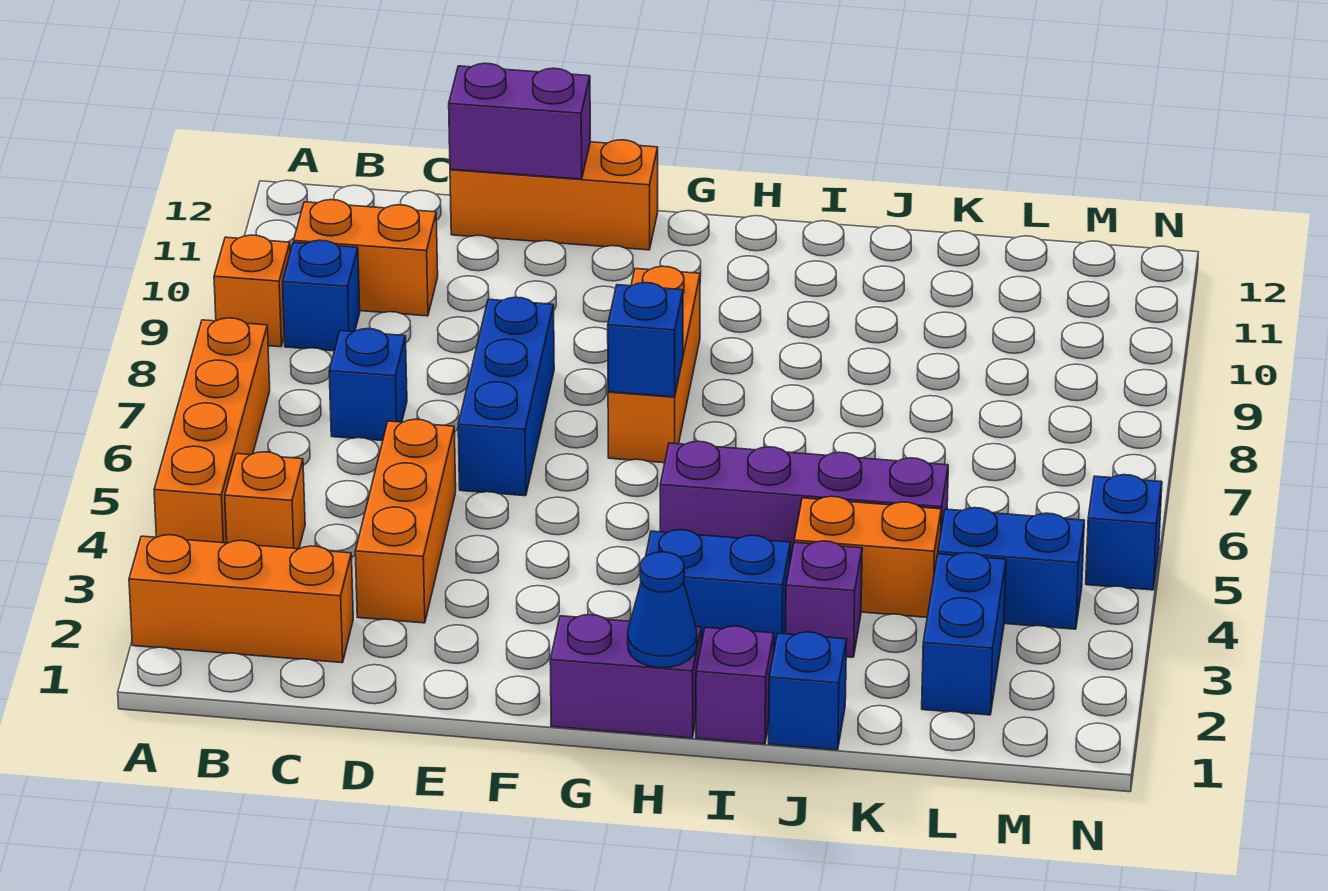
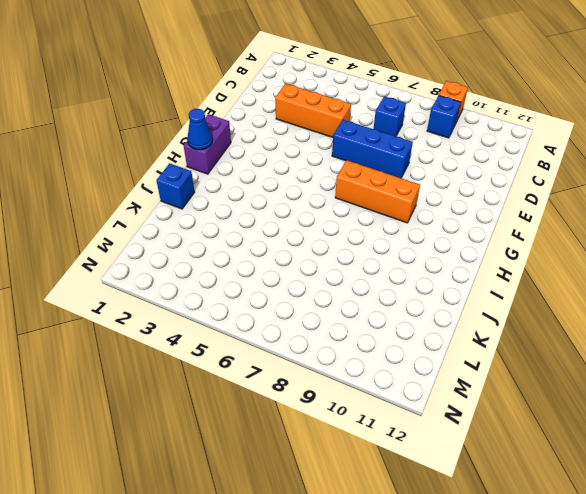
none -> orange brick A2:C2 level 1
none -> orange brick A4:A7 level 1
none -> orange brick B4 level 1

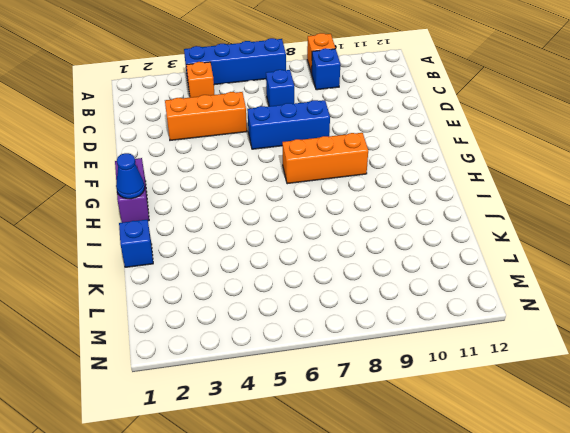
blue brick A4:A7 level 1 -> orange brick A4:A7 level 1
none -> orange brick A2:C2 level 1
none -> orange brick B10:C10 level 1
none -> orange brick D12:F12 level 1

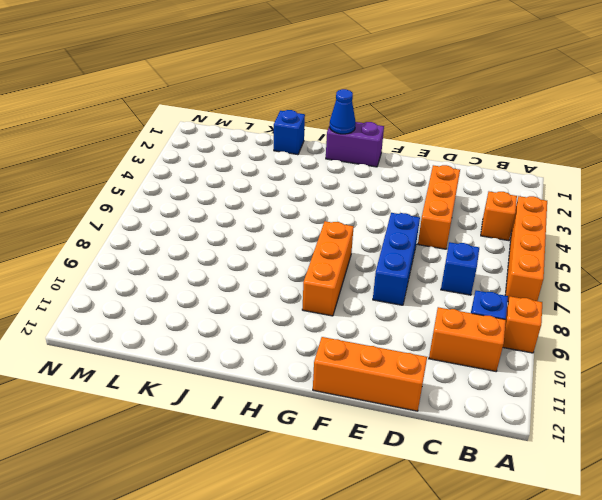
none -> orange brick A2:C2 level 1
none -> blue brick H3:I3 level 1
none -> purple brick H5:K5 level 1

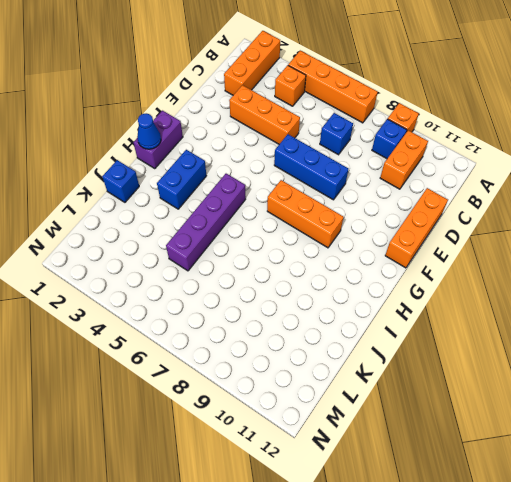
none -> purple brick I1 level 1
none -> purple brick J3 level 1
none -> orange brick J4:K4 level 1

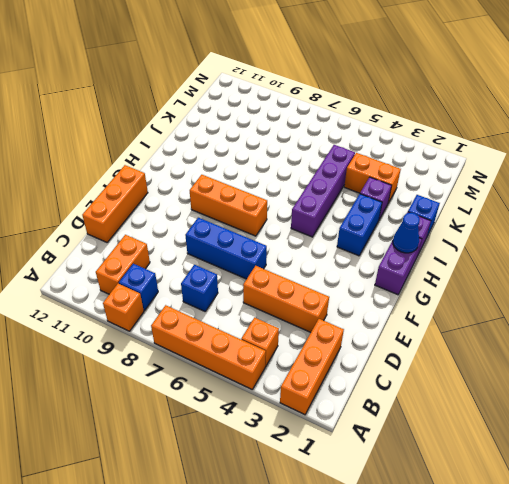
orange brick K3:K4 level 1 -> orange brick J4:K4 level 1
none -> blue brick L2:L3 level 1
none -> blue brick L4:M4 level 1
none -> blue brick N5 level 1

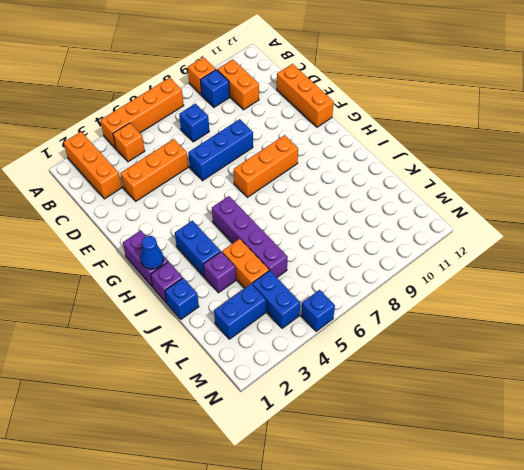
none -> purple brick D12:E12 level 2
none -> blue brick G7 level 2

